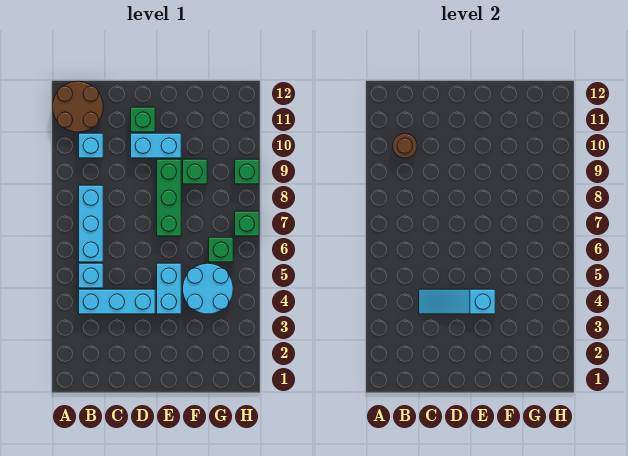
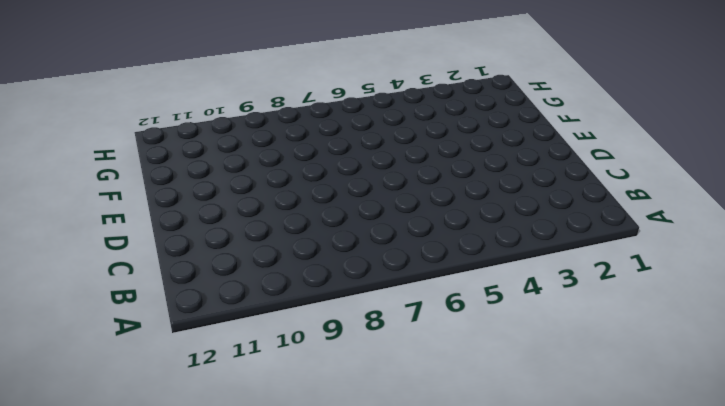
none -> brown round brick A11:B12 level 1
none -> cyan brick B4:D4 level 1
none -> cyan brick B5 level 1

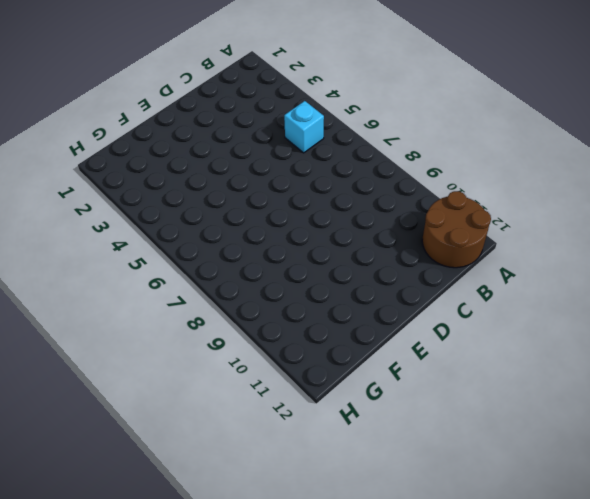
none -> cyan brick B4:D4 level 1
none -> cyan brick B6:B8 level 1
none -> cyan brick B10 level 1

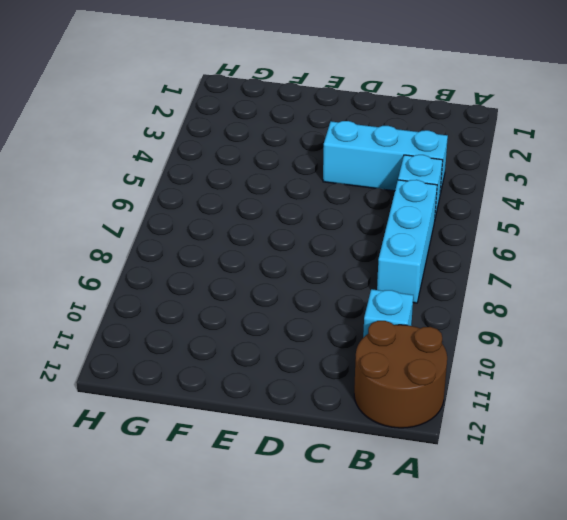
none -> cyan brick D10:E10 level 1
none -> green brick D11 level 1
none -> cyan brick E4:E5 level 1

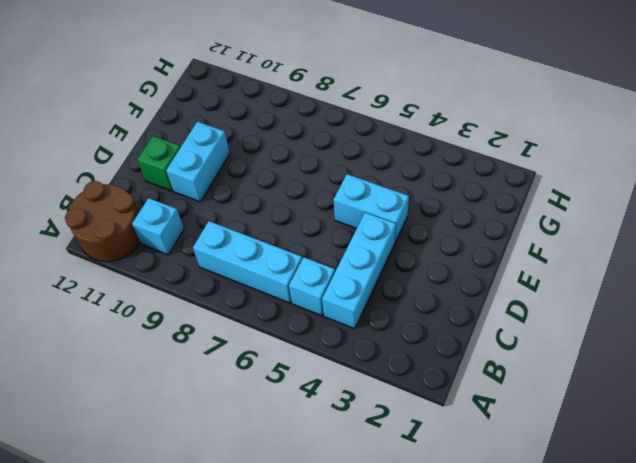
none -> green brick E7:E9 level 1
none -> cyan round brick F4:G5 level 1
none -> green brick F9 level 1

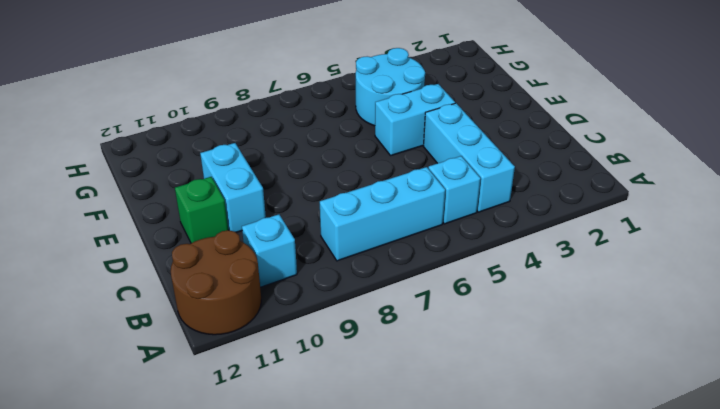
none -> green brick E7:E9 level 1
none -> green brick F9 level 1
none -> green brick G6 level 1

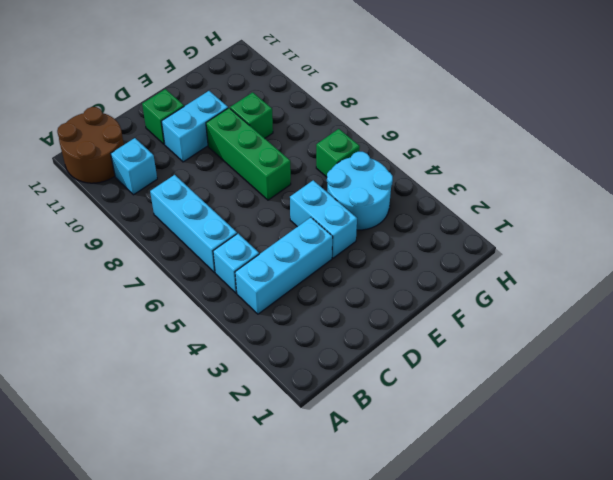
none -> green brick H7 level 1
none -> green brick H9 level 1
none -> brown round brick B10 level 2

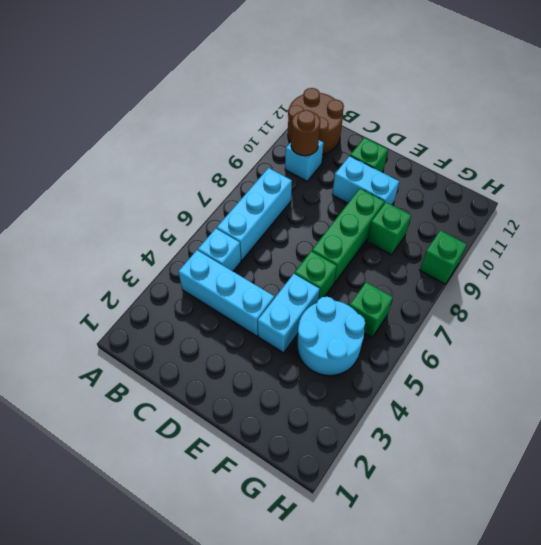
green brick E6 level 1 -> green brick H7 level 1
none -> cyan slope C4:E4 level 2 top E

